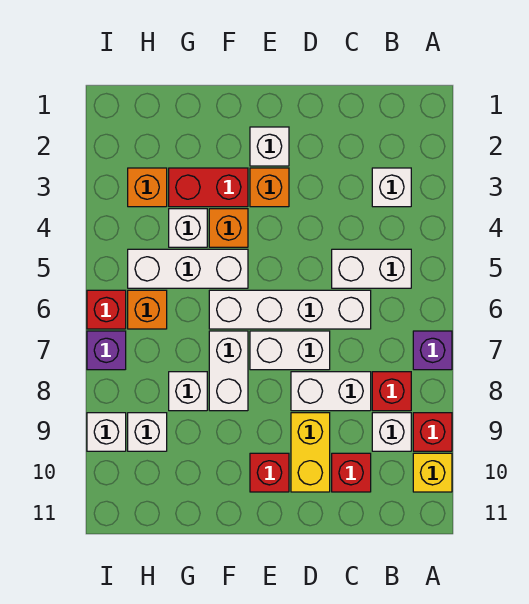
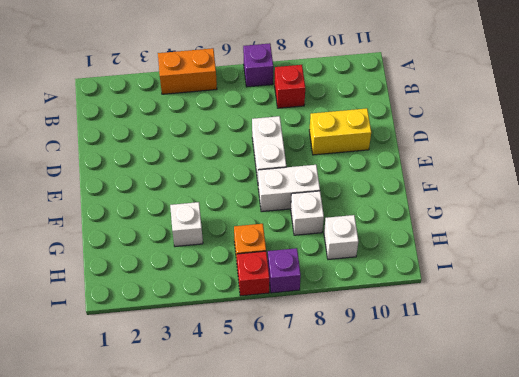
orange brick A4:A5 level 1 -> none
none -> red brick A9 level 1
none -> yellow brick A10 level 1
none -> white brick B3 level 1

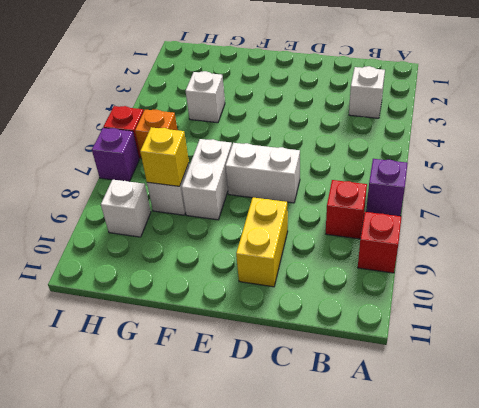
yellow brick G8 level 2 -> yellow brick A10 level 1
none -> white brick B5:C5 level 1
none -> white brick B9 level 1
none -> white brick C6:F6 level 1

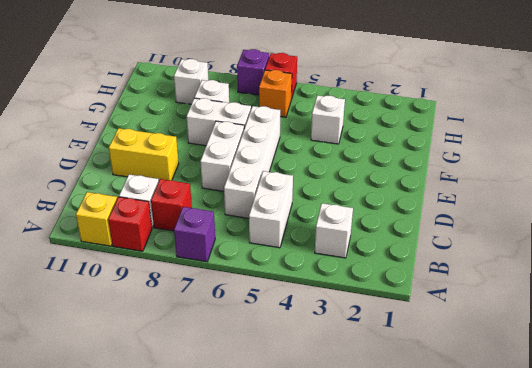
none -> white brick C8:D8 level 1
none -> red brick C10 level 1
none -> white brick E2 level 1

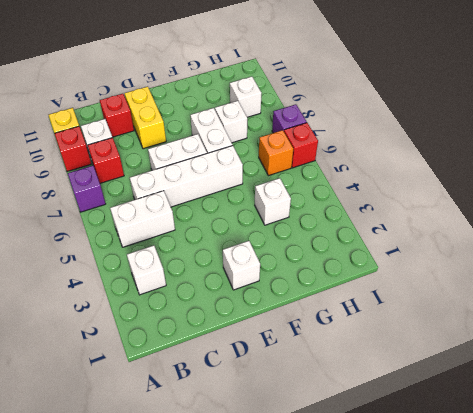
none -> white brick C8:D8 level 1
none -> orange brick E3 level 1
none -> red brick E10 level 1

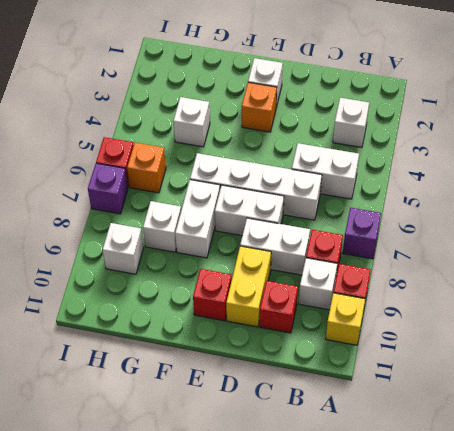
none -> red brick F3:G3 level 1
none -> orange brick F4 level 1
none -> white brick F5:H5 level 1

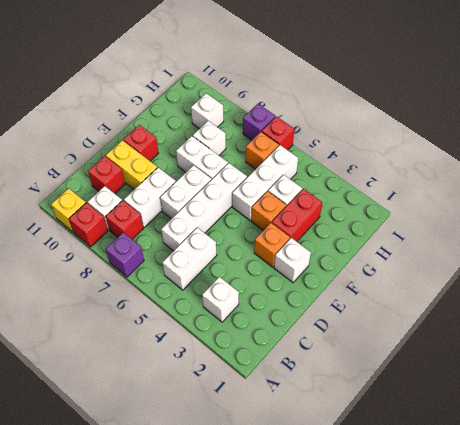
none -> orange brick H3 level 1
none -> white brick I9 level 1

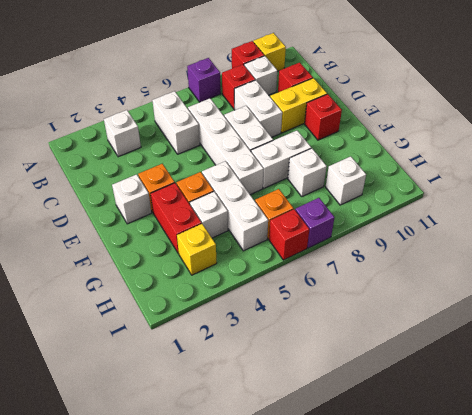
yellow brick H3 level 1 -> orange brick H3 level 1
none -> white brick I9 level 1

